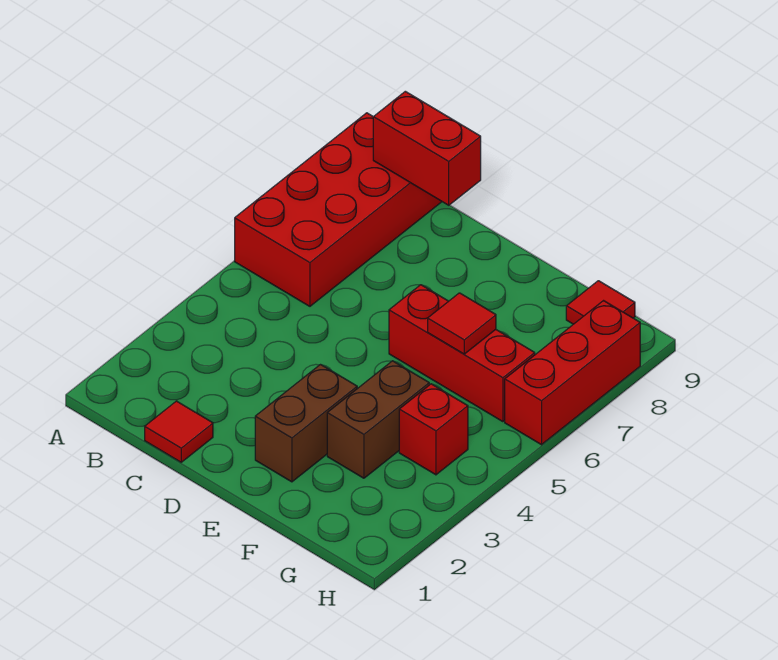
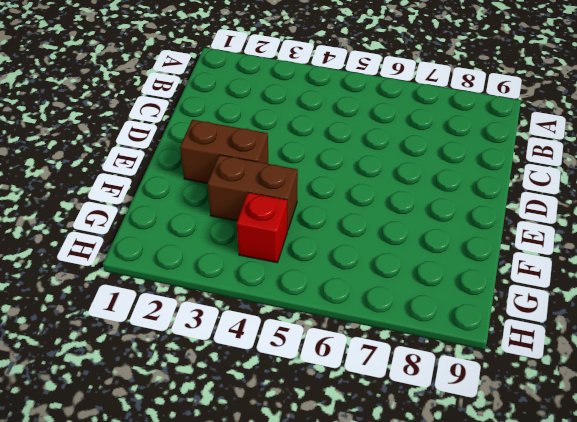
none -> red brick A6:B9 level 1
none -> red tile C1 level 1

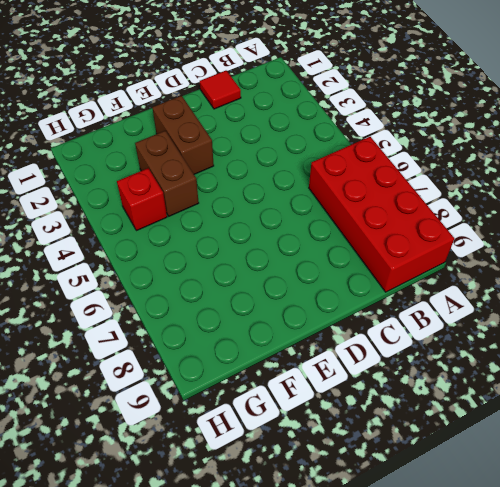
none -> red brick E6:G6 level 1
none -> red tile G9 level 1

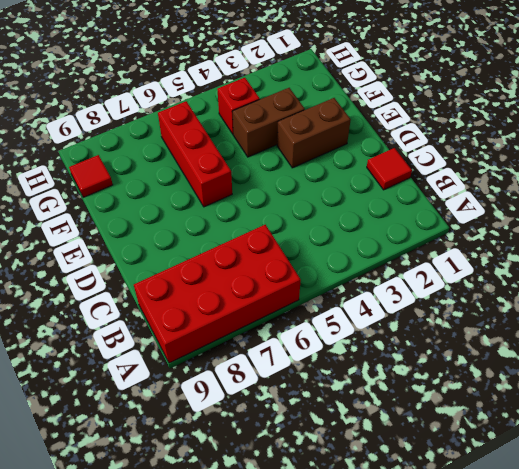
none -> red brick H6:H8 level 1
none -> red brick B9:C9 level 2

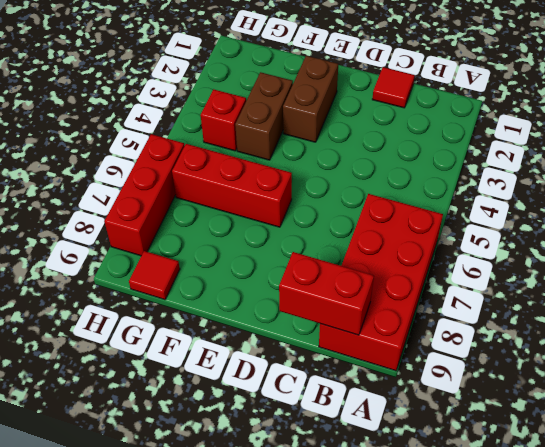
none -> red tile F6 level 2

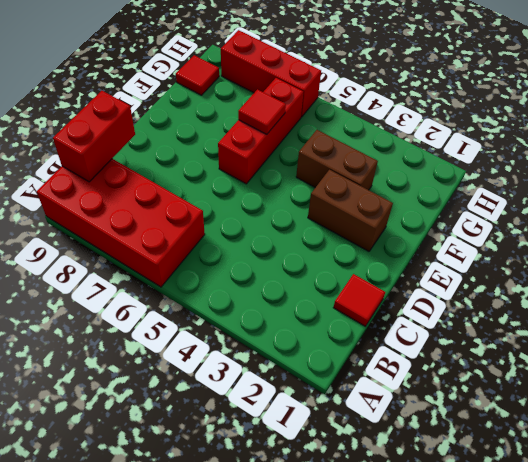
none -> red brick G4 level 1

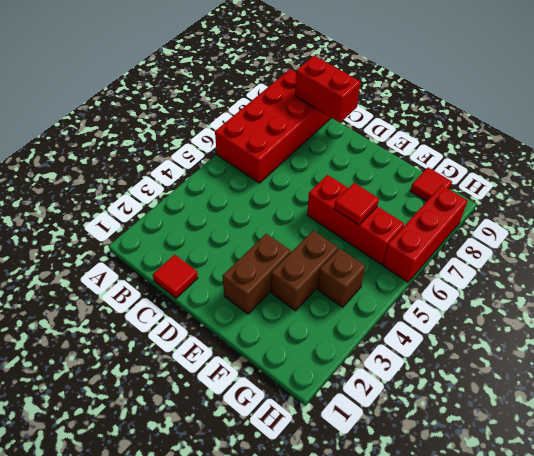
brown brick G4 level 1 -> red brick G4 level 1

